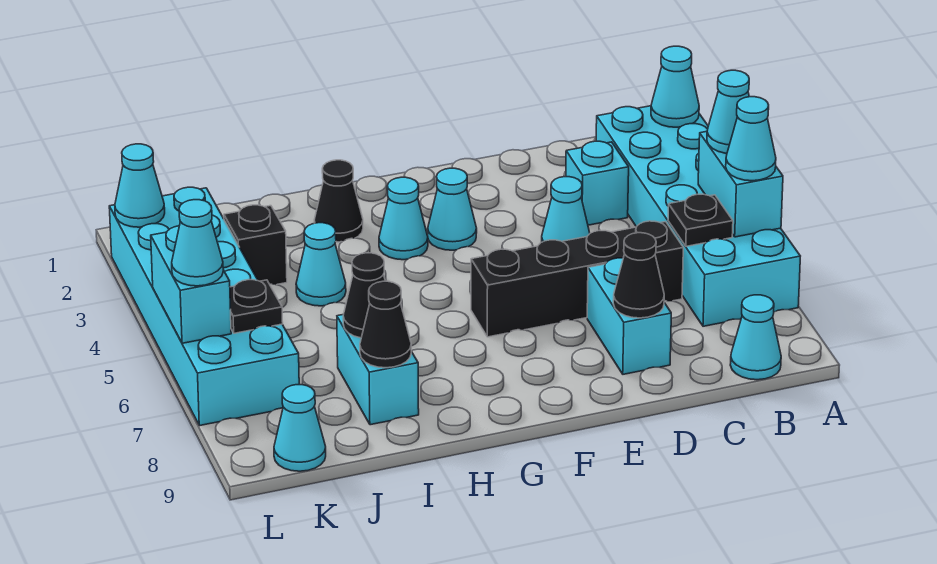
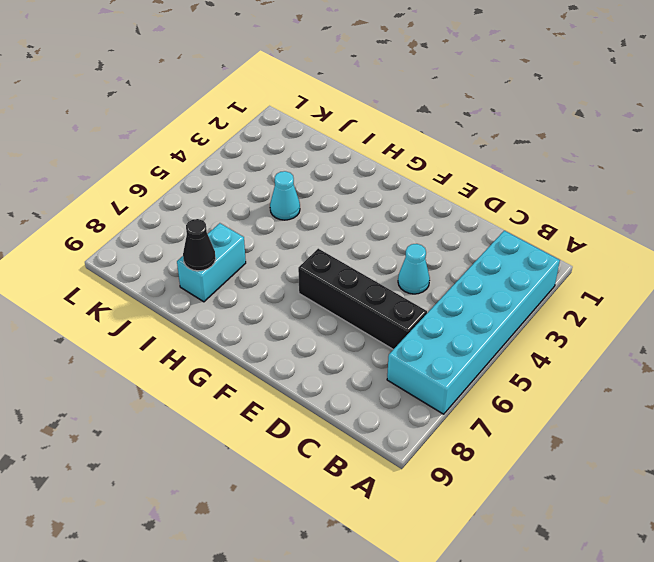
none -> cyan cone B9 level 1
none -> cyan brick C3 level 1
none -> cyan brick D7:D8 level 1

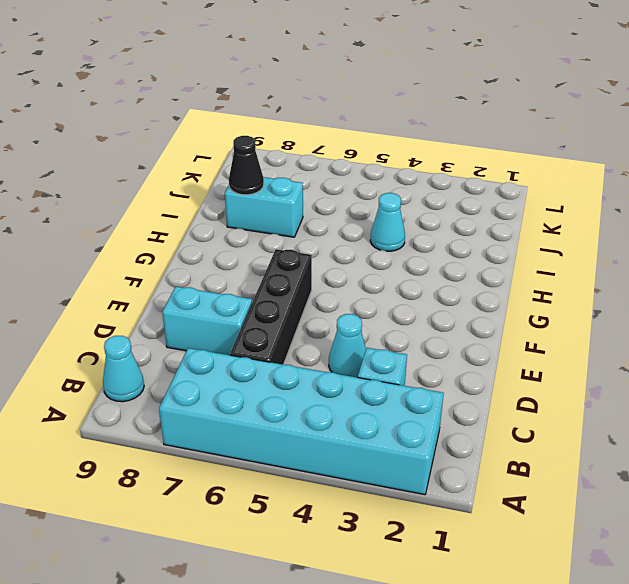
none -> cyan cone F3 level 1
none -> cyan cone G3 level 1
none -> black cone H2 level 1

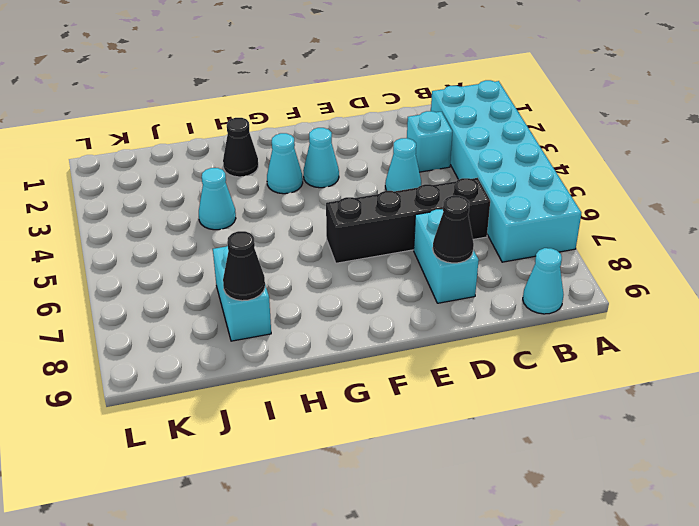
none -> black brick J3 level 1
none -> cyan brick K2:L7 level 1
none -> cyan cone K9 level 1

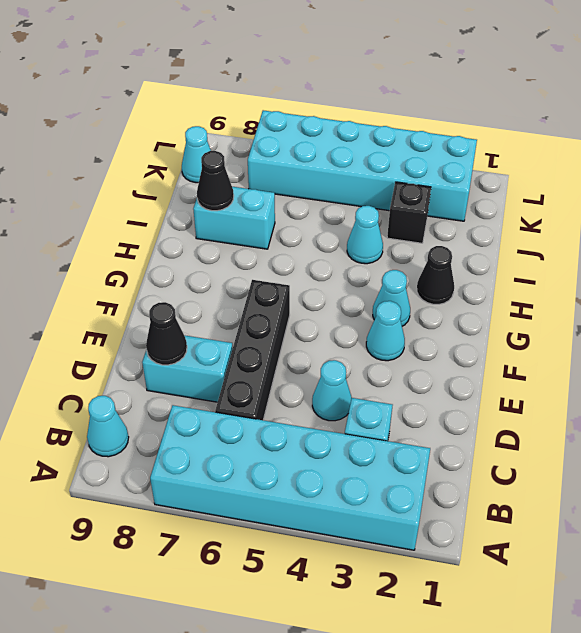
none -> cyan cone A2 level 2
none -> cyan brick A5:A6 level 2
none -> black plate B6 level 2

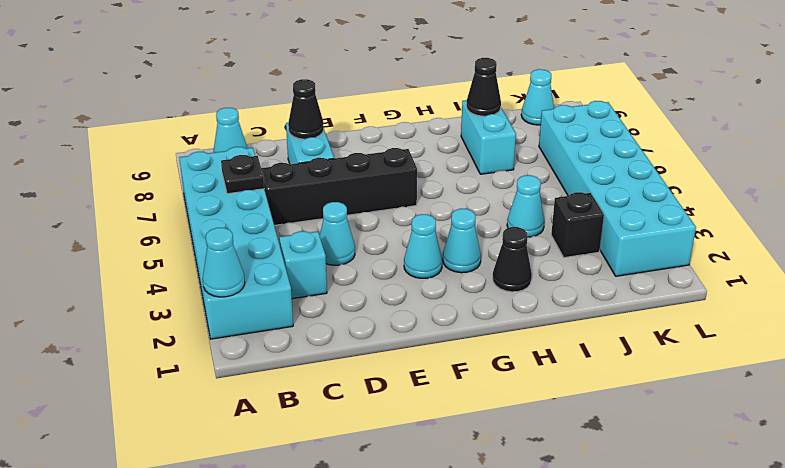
none -> cyan brick A5:A6 level 2
none -> black cone I7 level 2
none -> black plate K6 level 2

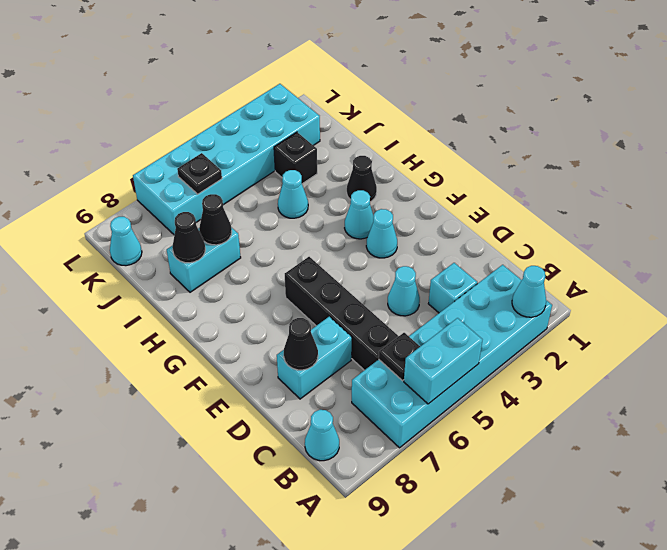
none -> cyan cone L2 level 2
none -> cyan brick L5:L6 level 2
none -> cyan cone A5 level 3

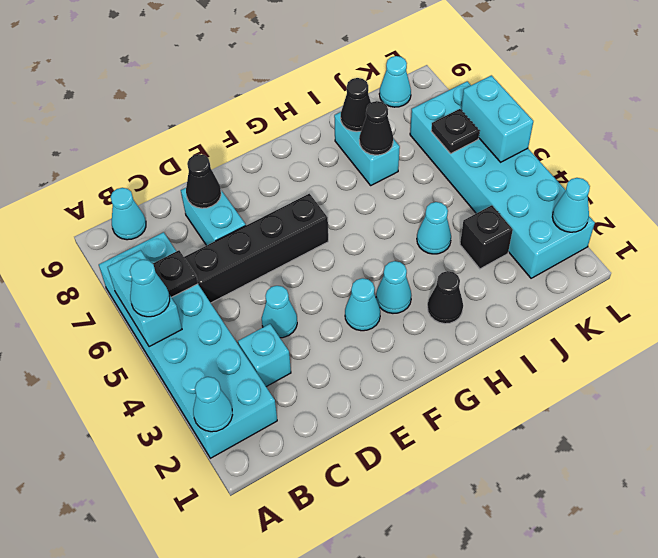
none -> cyan cone A6 level 3
none -> cyan cone L6 level 3

